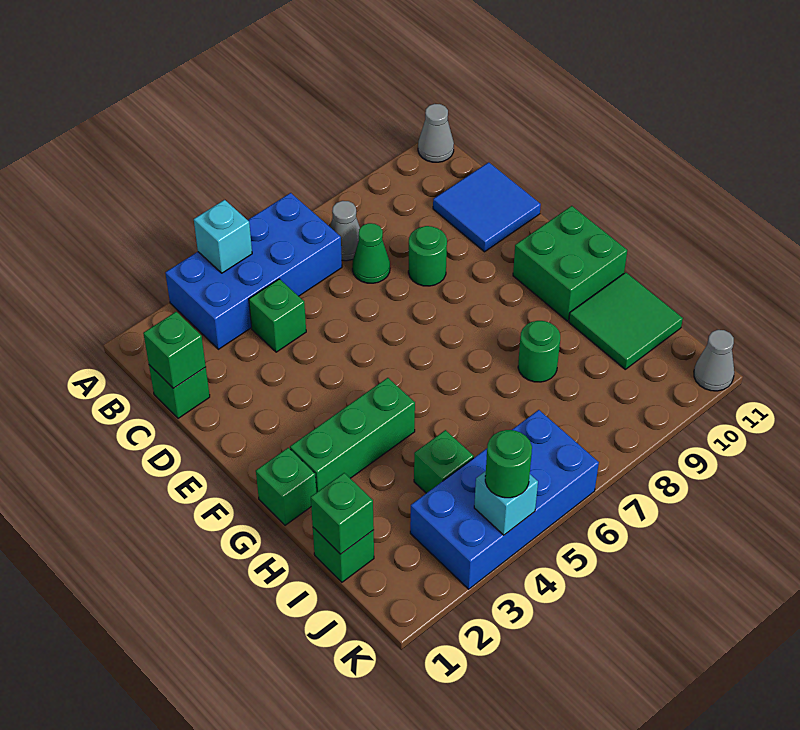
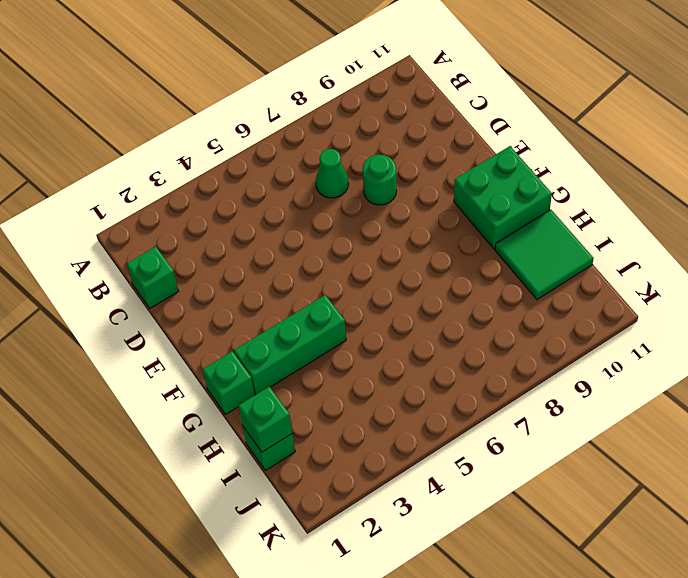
none -> blue brick A3:B6 level 1
none -> grey cone A11 level 1
none -> grey cone B7 level 1

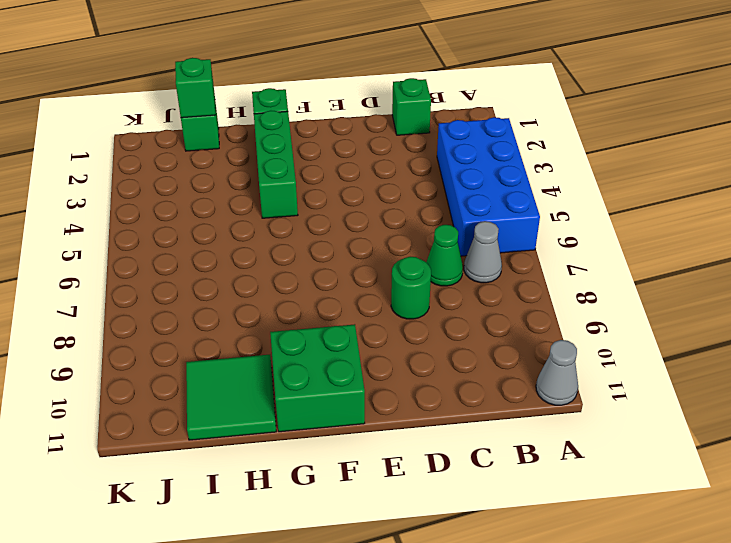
none -> green brick C4 level 1
none -> blue tile C10:D11 level 1
none -> green round brick H8 level 1

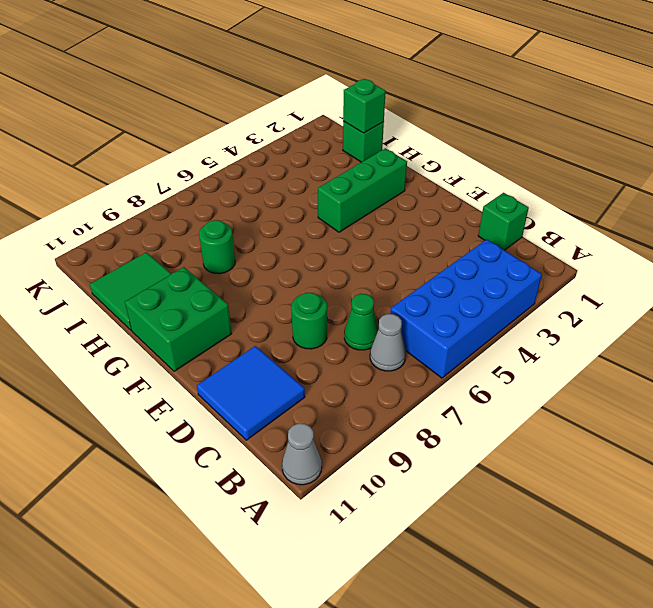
none -> green brick C4 level 1
none -> green brick G1 level 1
none -> green brick I4 level 1

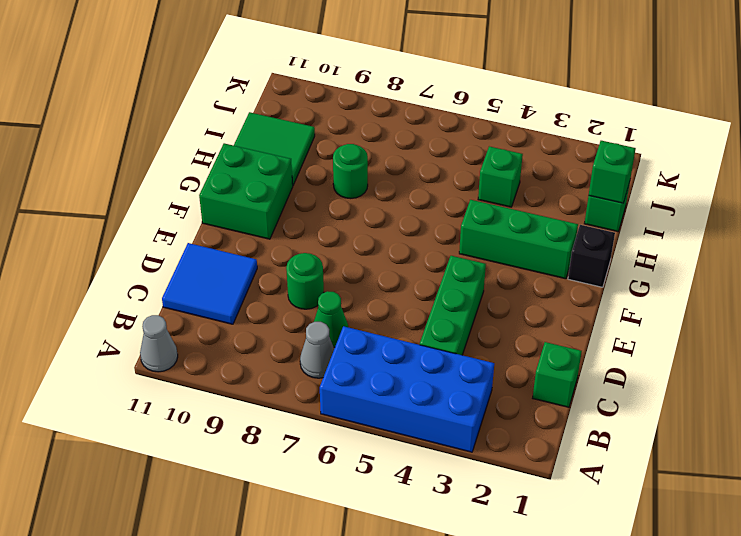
green brick C4:E4 level 1 -> green brick C4 level 1
black brick G1 level 1 -> green brick G1 level 1
none -> blue brick J3:K6 level 1
none -> grey cone K11 level 1
none -> cyan brick A4 level 2

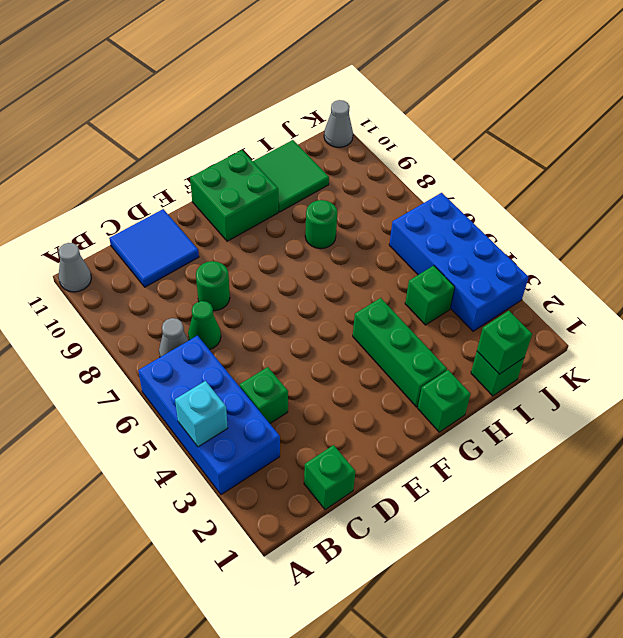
none -> green brick C1 level 2
none -> cyan brick K4 level 2
none -> green round brick K4 level 3

